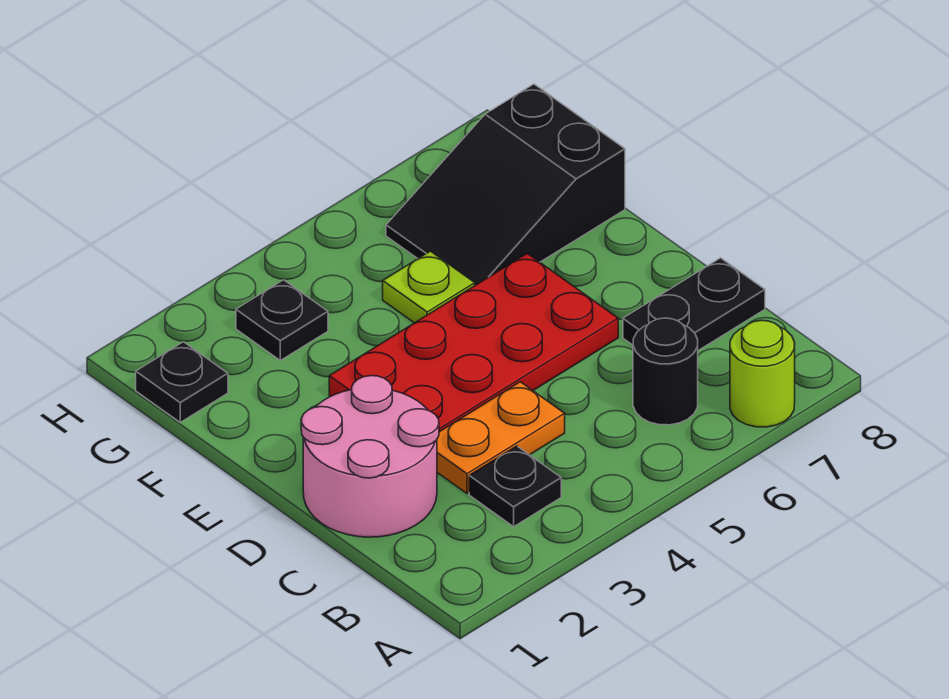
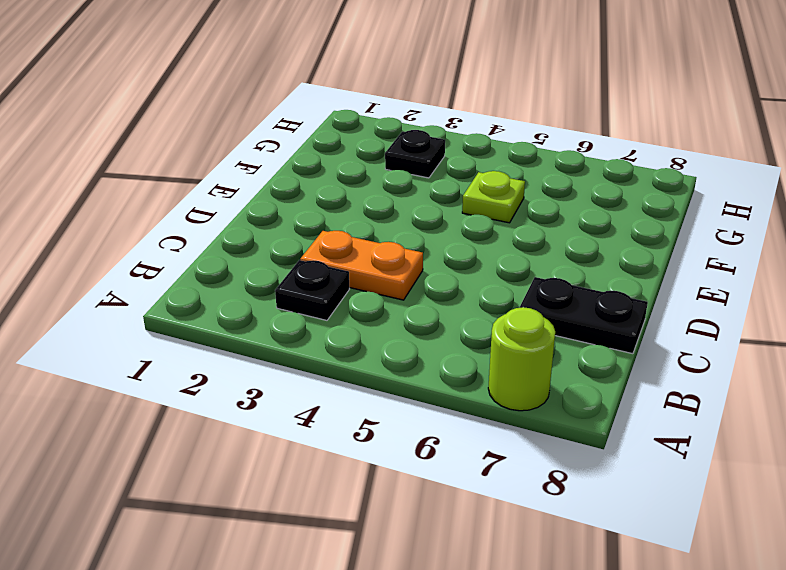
none -> black round brick B6 level 1
none -> pink round brick C1:D2 level 1

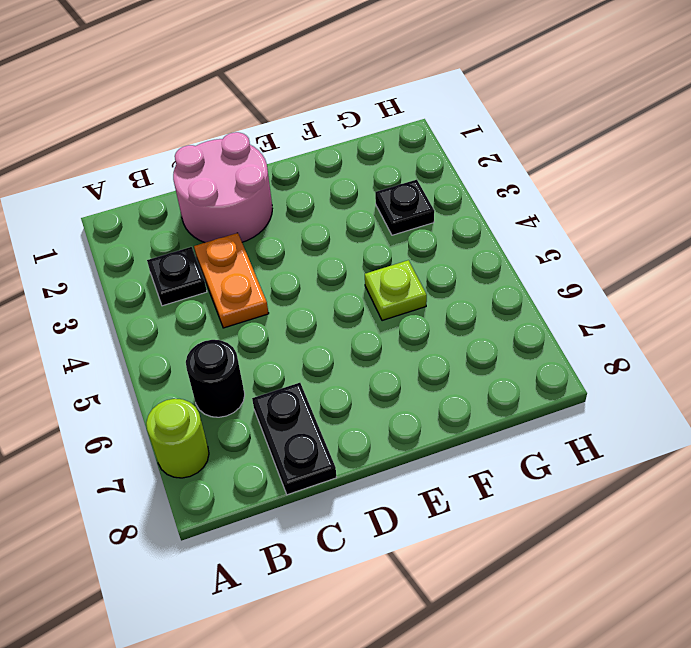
none -> red plate D3:E6 level 1
none -> black slope F6:G8 level 1 top 8

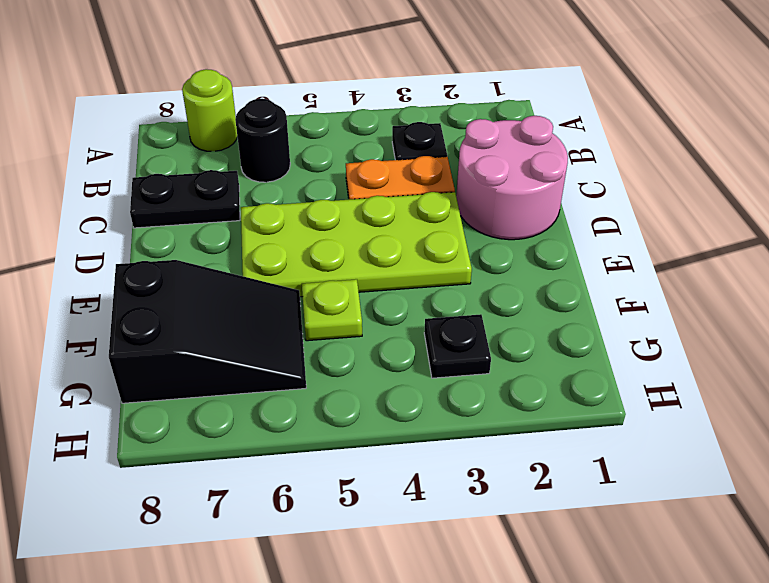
lime plate D3:E6 level 1 -> red plate D3:E6 level 1
none -> black plate G1 level 1

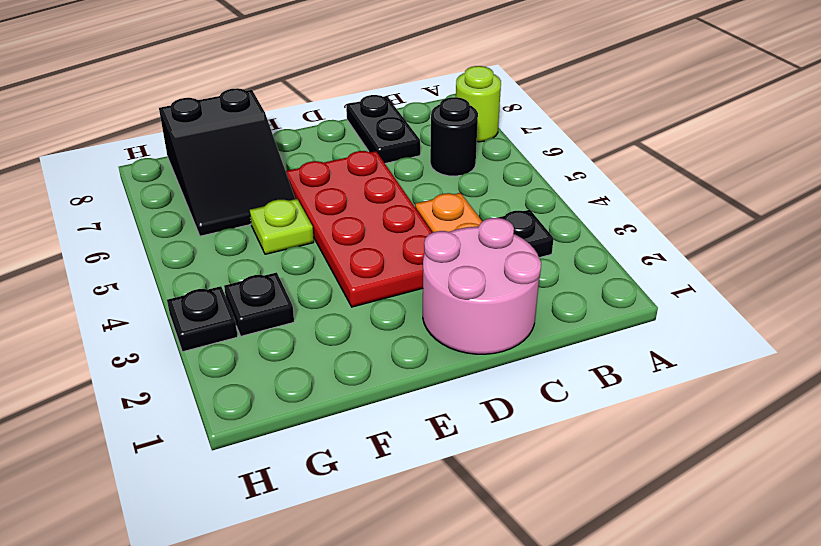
black plate H3 level 1 -> black plate G1 level 1

